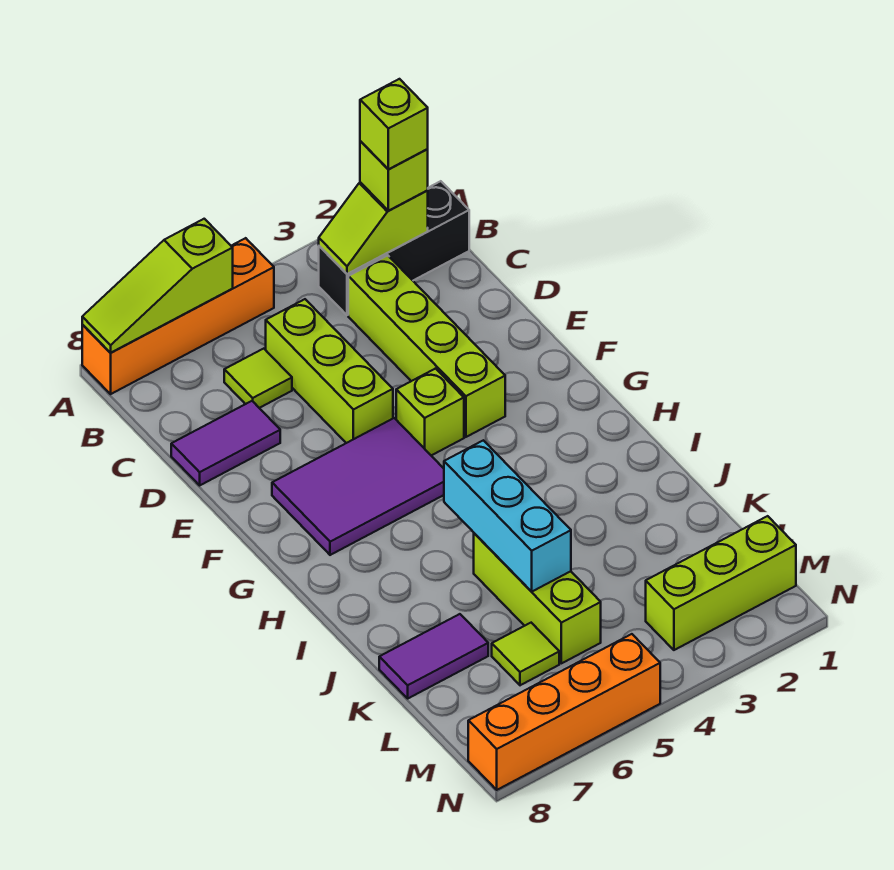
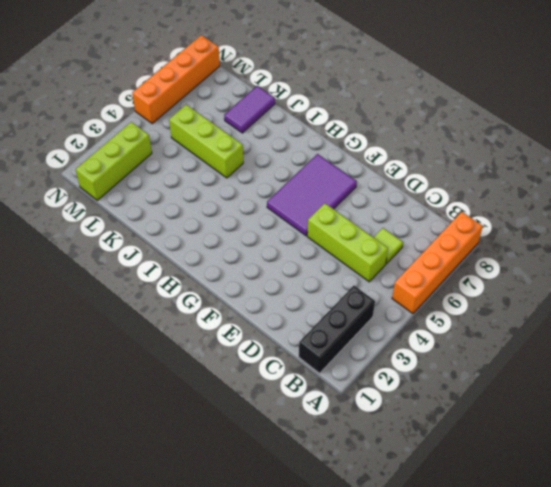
none -> lime brick C3:F3 level 1
none -> purple tile D7:D8 level 1
none -> lime brick F4 level 1

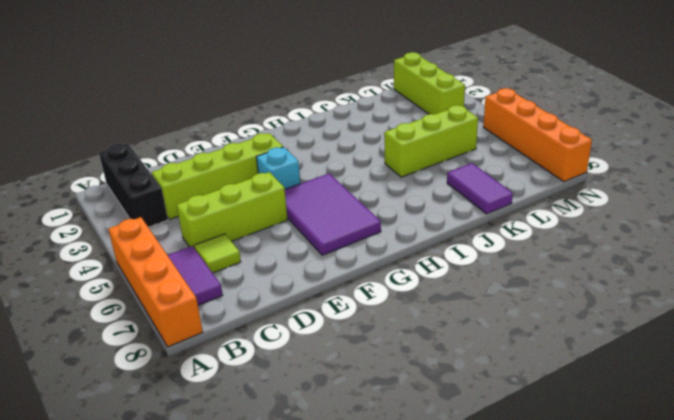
purple tile B6:B7 level 1 -> purple tile D7:D8 level 1
cyan brick F4 level 1 -> lime brick F4 level 1
none -> lime tile L6 level 1
none -> lime slope A6:A8 level 2 top 6
none -> lime slope B2:B3 level 2 top 2

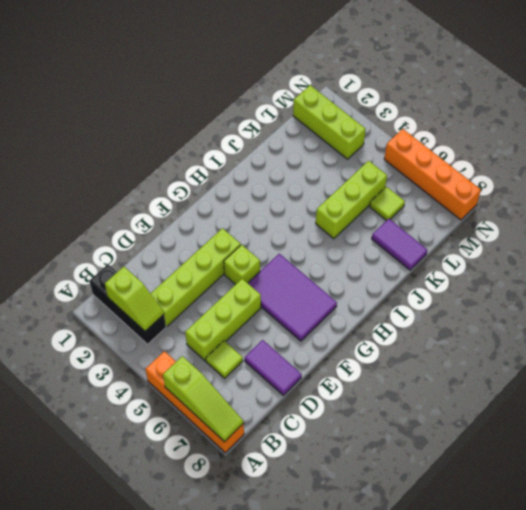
none -> cyan brick I5:K5 level 2
none -> lime brick B2 level 3
none -> lime brick B2 level 4

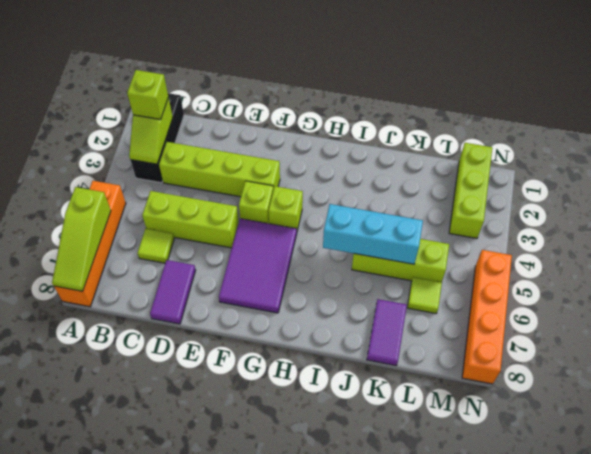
lime brick G4 level 1 -> lime brick B2 level 4

